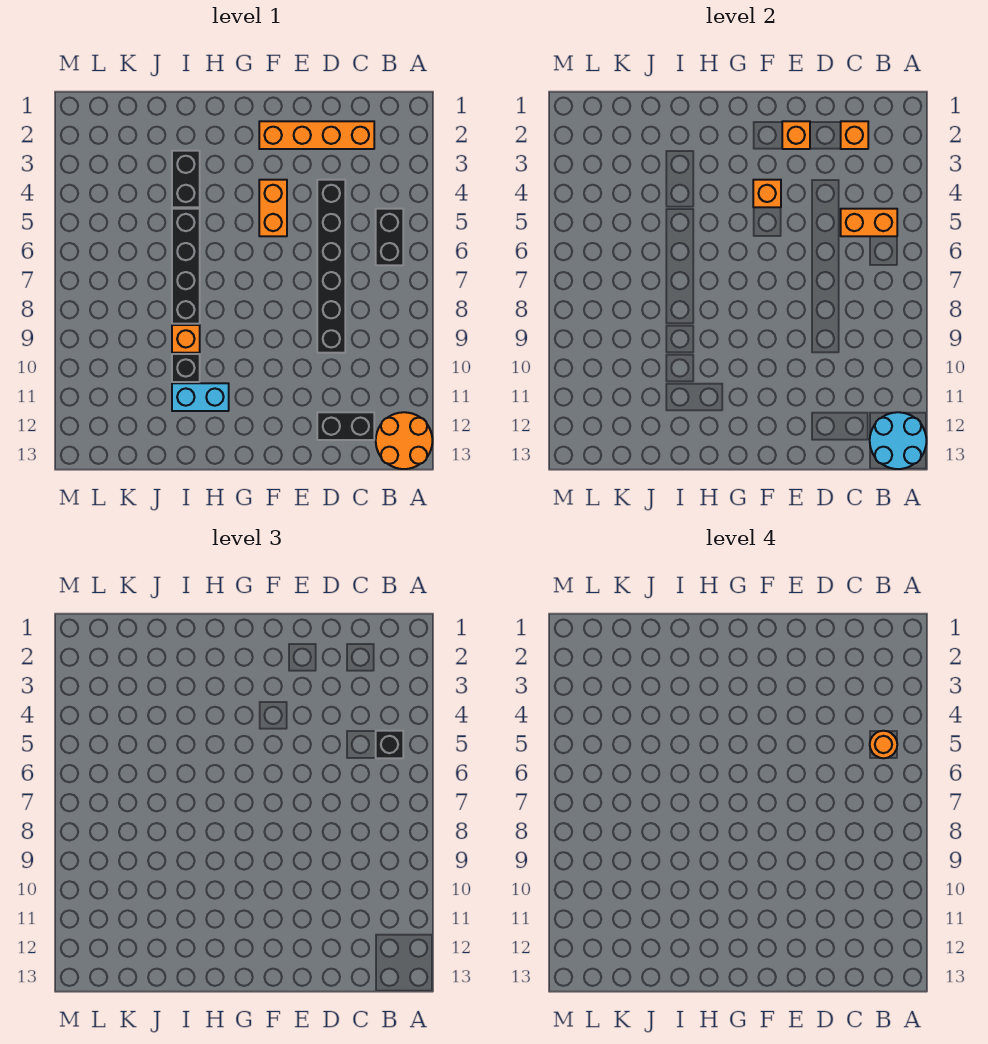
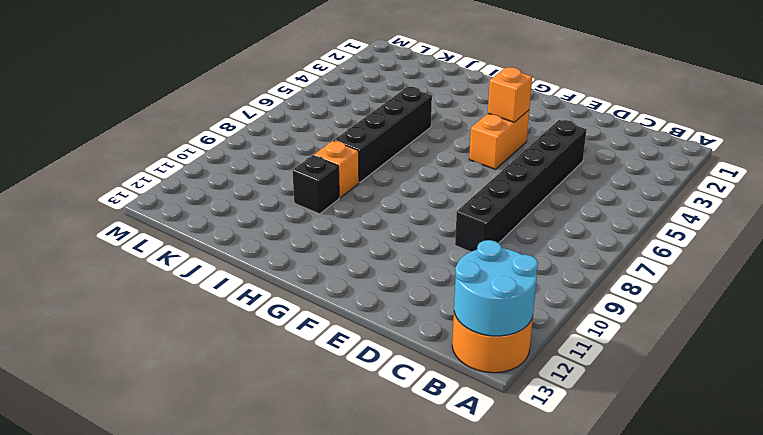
none -> black brick B5:B6 level 1
none -> orange brick C2:F2 level 1
none -> black brick C12:D12 level 1

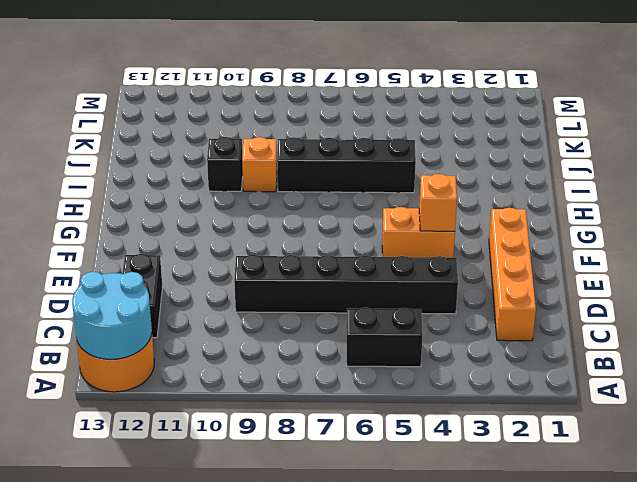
none -> cyan brick H11:I11 level 1
none -> black brick I3:I4 level 1
none -> orange brick B5:C5 level 2

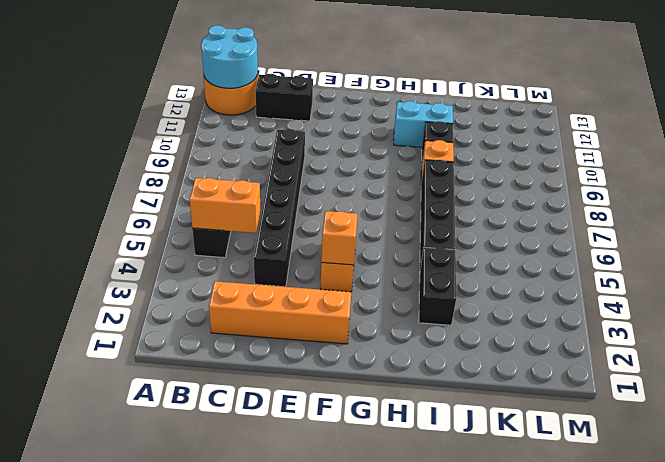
none -> orange brick C2 level 2
none -> orange brick E2 level 2
none -> black brick B5 level 3

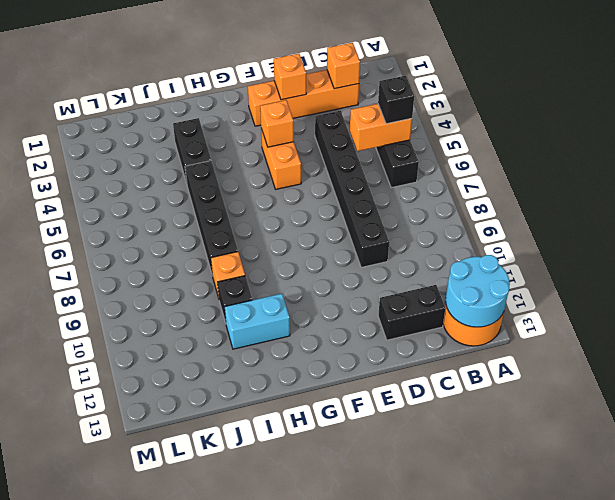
none -> orange round brick B5 level 4

